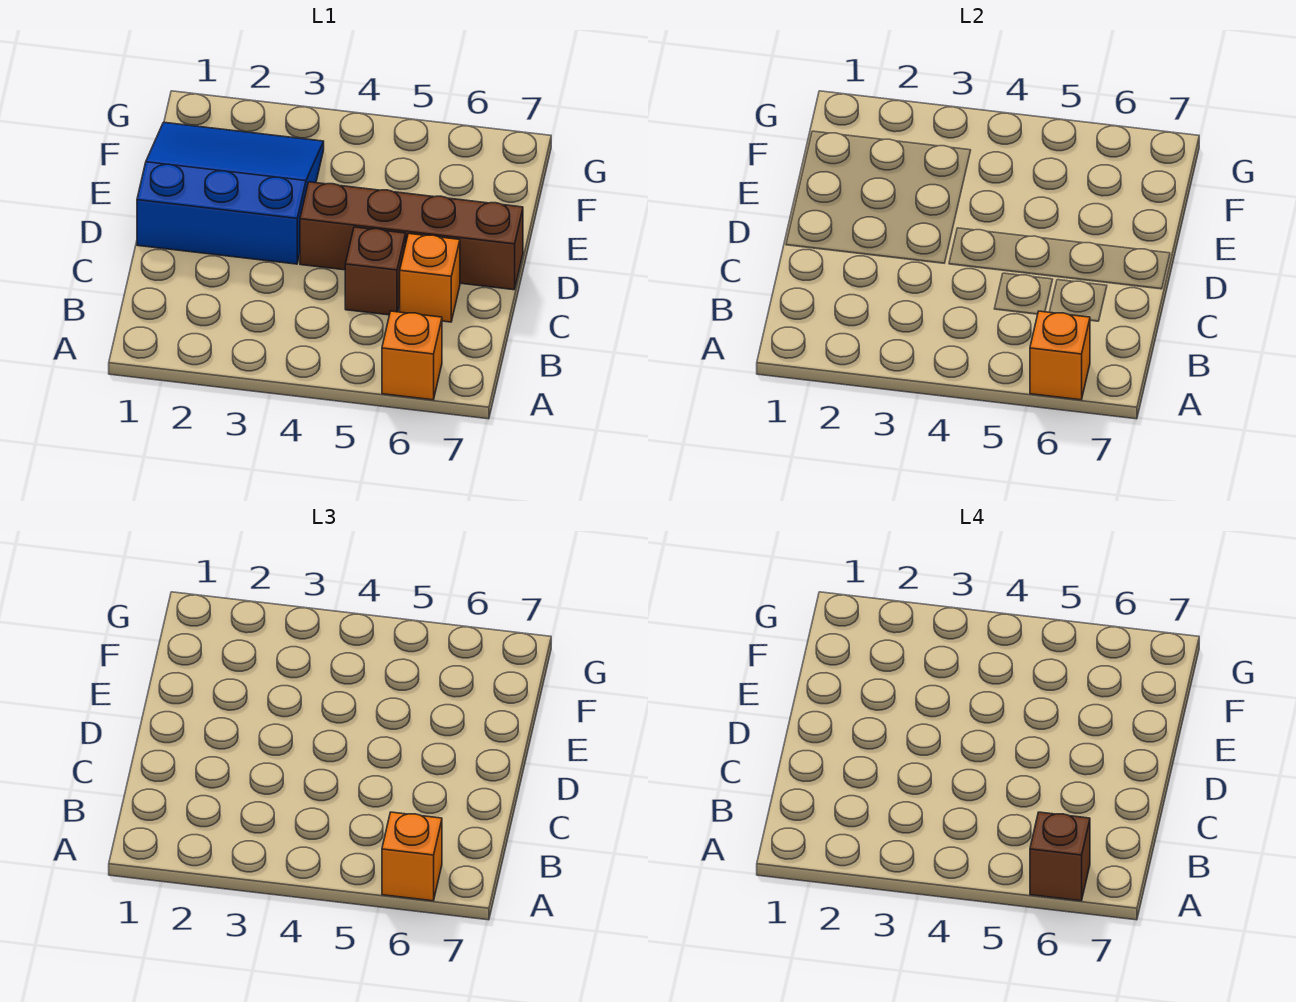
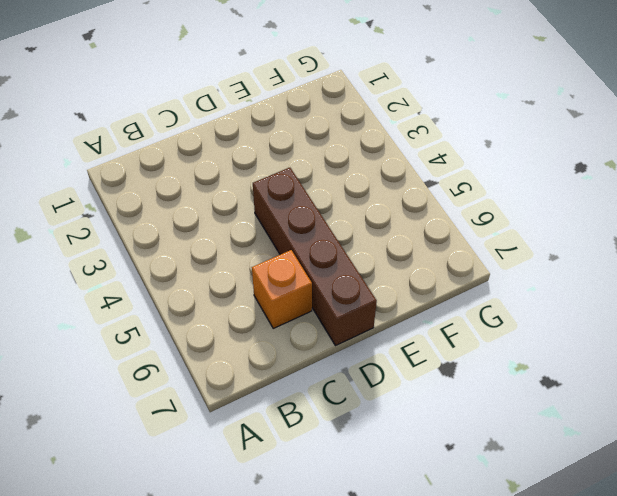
none -> orange brick A6 level 1
none -> brown brick C5 level 1

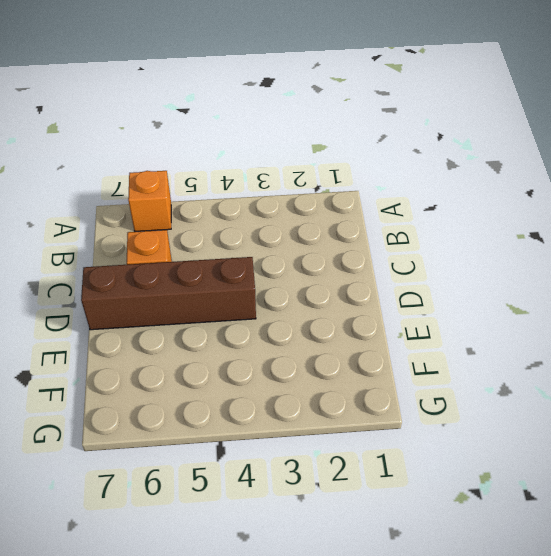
none -> brown brick C5 level 1
none -> blue slope D1:F3 level 1 top D

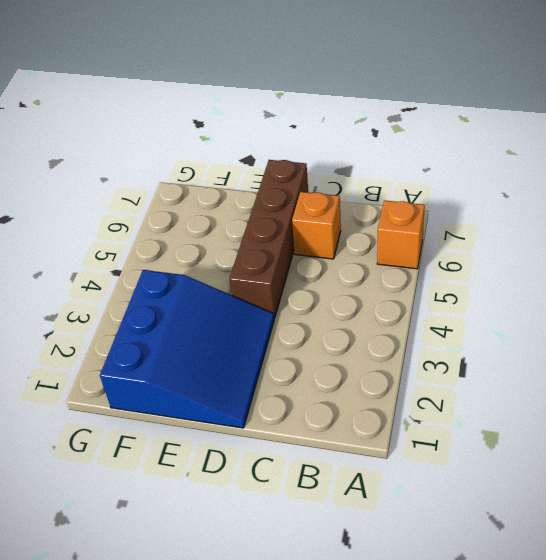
blue slope D1:F3 level 1 top F -> blue slope D1:F3 level 1 top D
none -> brown brick C5 level 1
none -> orange brick A6 level 2

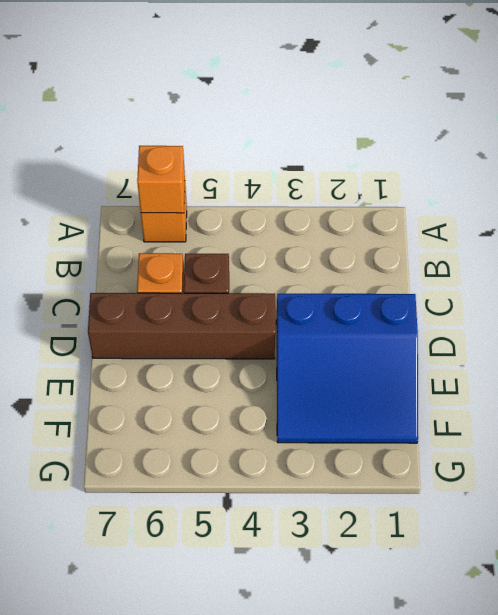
none -> orange brick A6 level 3
none -> brown brick A6 level 4

